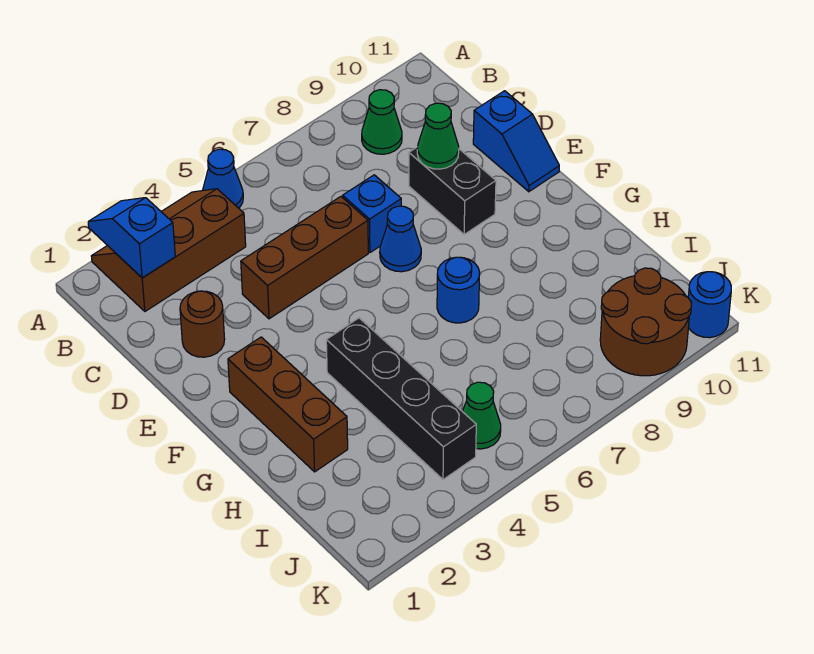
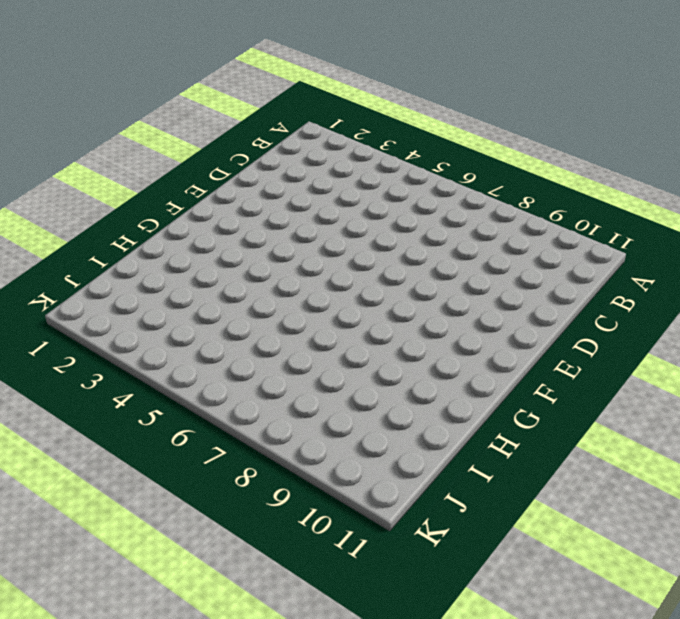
none -> brown slope A2:B4 level 1 top B
none -> blue cone A5 level 1
none -> green cone B9 level 1

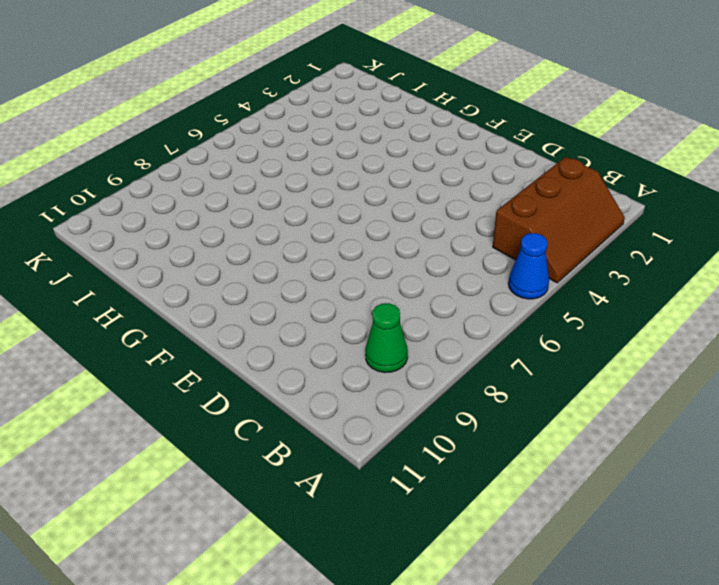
none -> brown round brick D2 level 1
none -> brown brick D4:D6 level 1
none -> blue brick D7 level 1

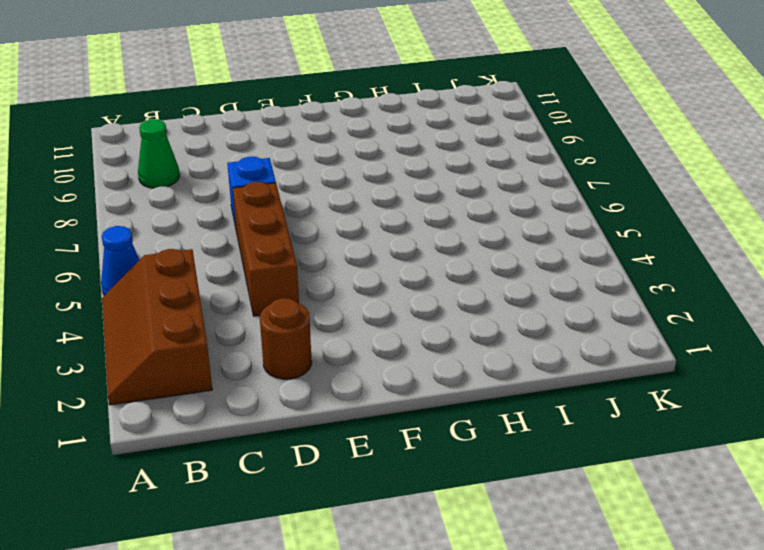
none -> black brick D9:E9 level 1
none -> blue slope D11:E11 level 1 top D
none -> blue cone E7 level 1

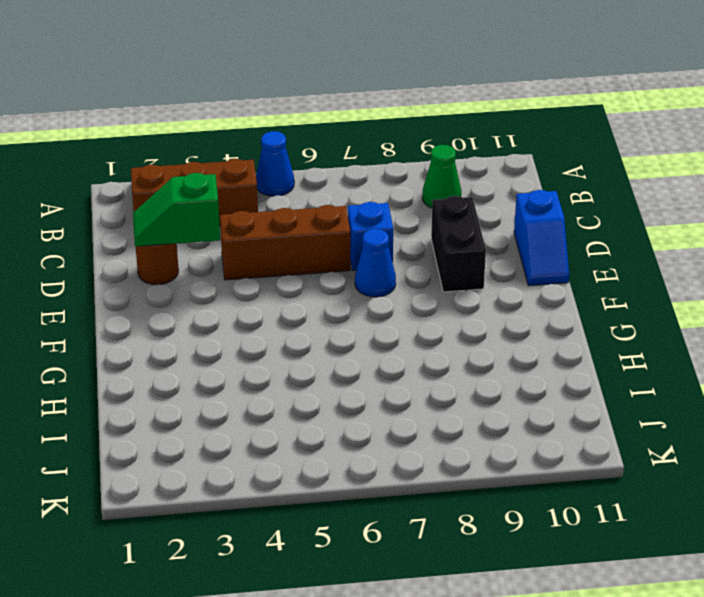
green slope D2:D3 level 2 top 3 -> none
none -> brown brick F2:H2 level 1
none -> black brick G4:J4 level 1
none -> blue round brick G7 level 1

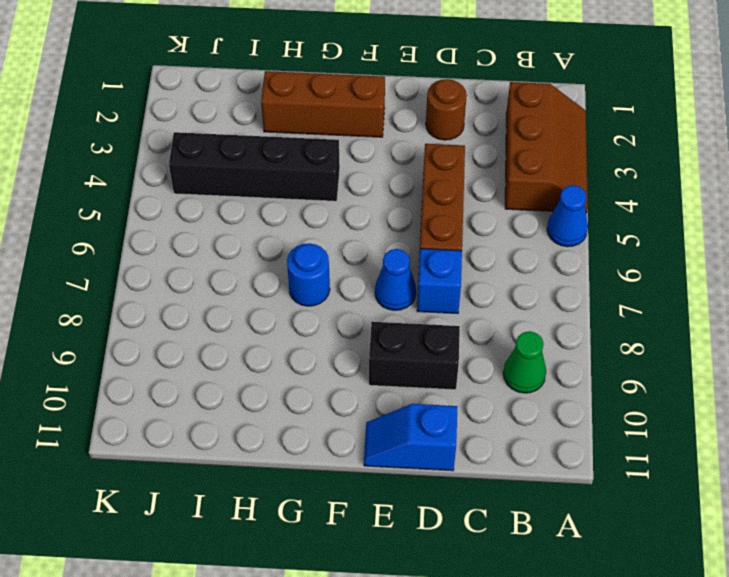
none -> green cone J5 level 1
none -> brown round brick J9:K10 level 1
none -> blue round brick K11 level 1

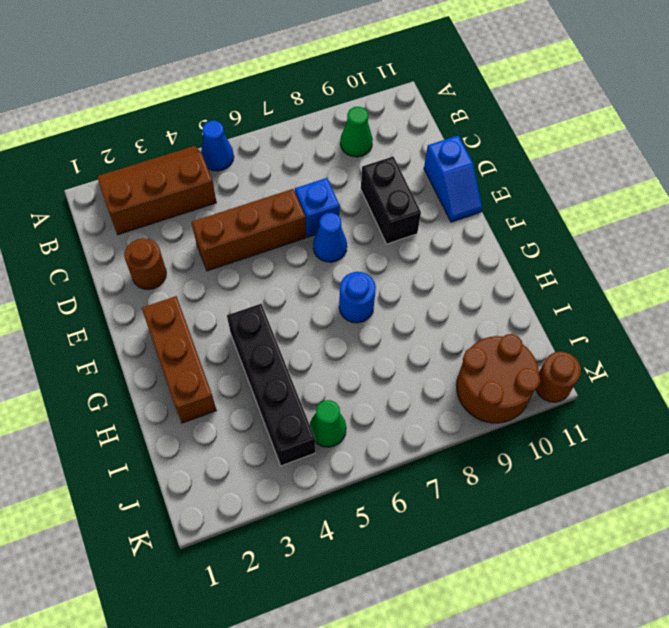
brown round brick K11 level 1 -> blue round brick K11 level 1
none -> blue slope A2:B2 level 2 top B
none -> green cone D9 level 2

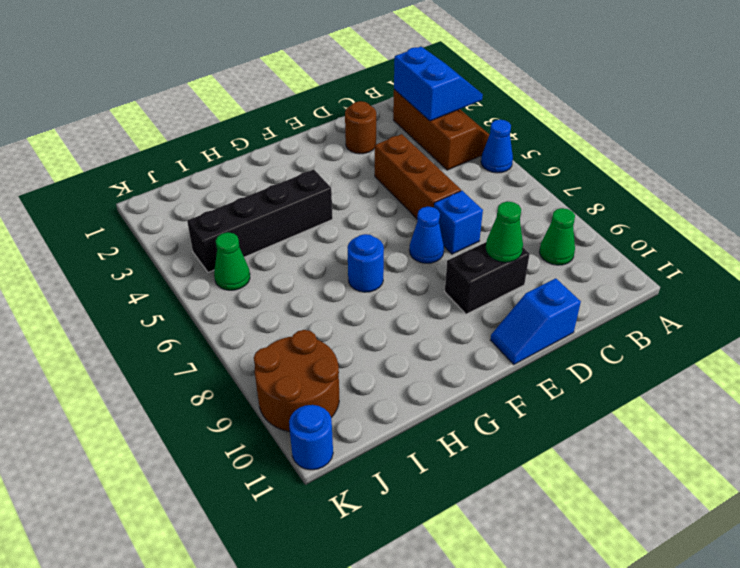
blue slope A2:B3 level 2 top B -> blue slope A2:B2 level 2 top B
none -> brown brick F2:H2 level 1

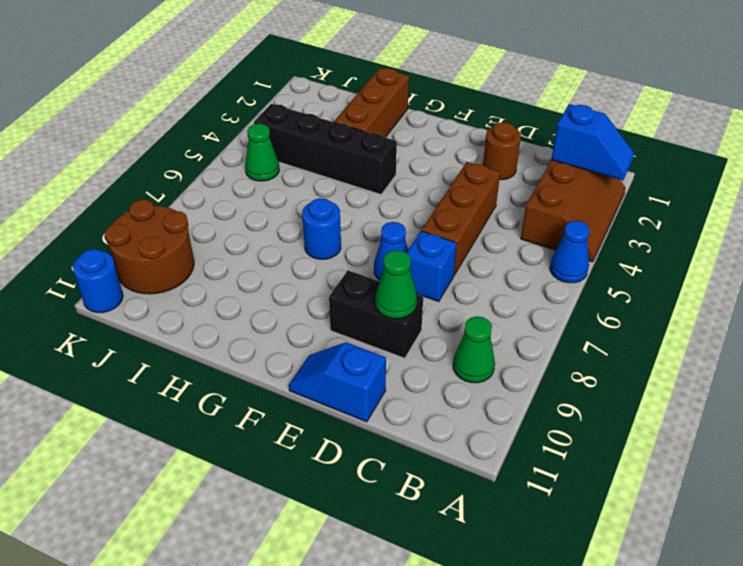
brown brick H1:H3 level 1 -> brown brick F2:H2 level 1

